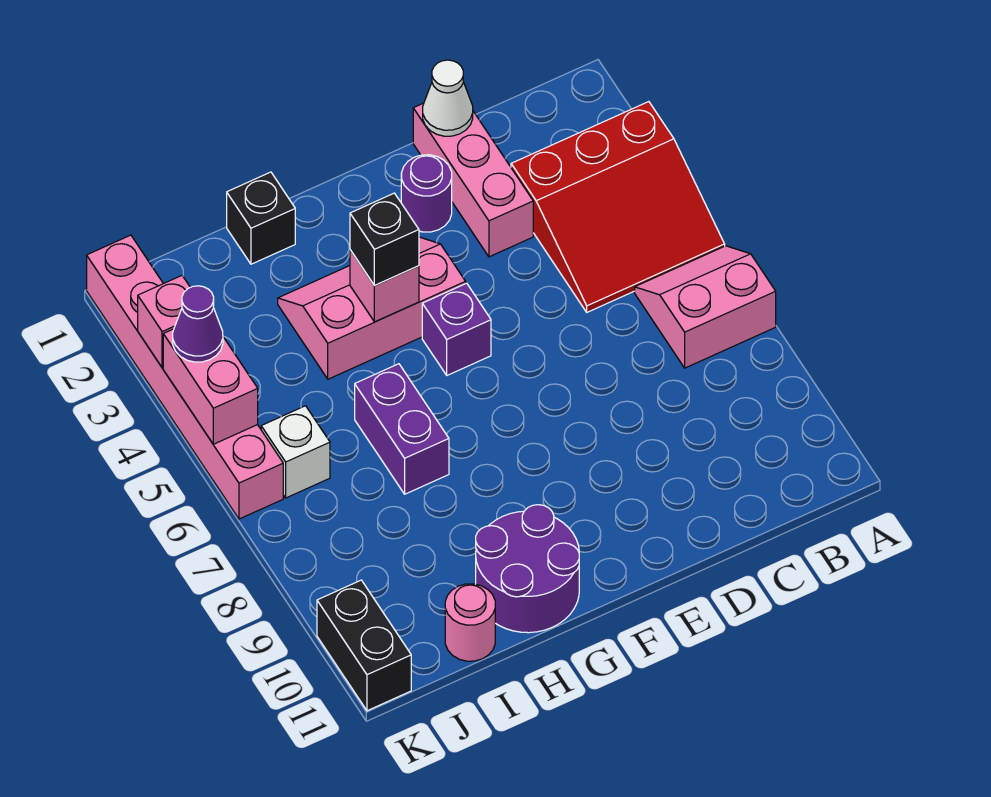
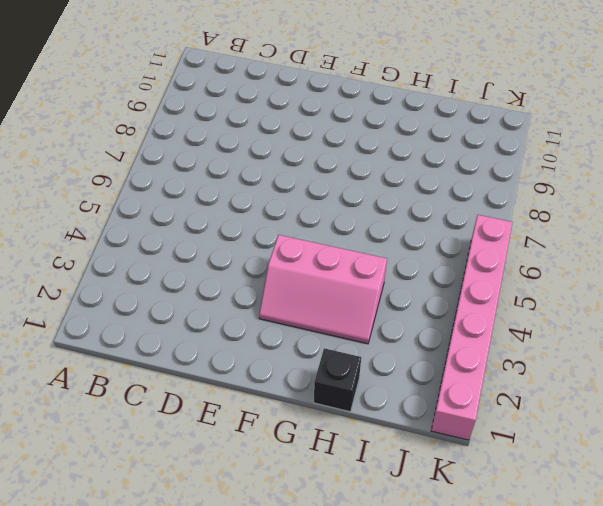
none -> red slope A3:C5 level 1 top 3
none -> pink slope A6:B7 level 1 top 7
none -> pink brick D1:D3 level 1

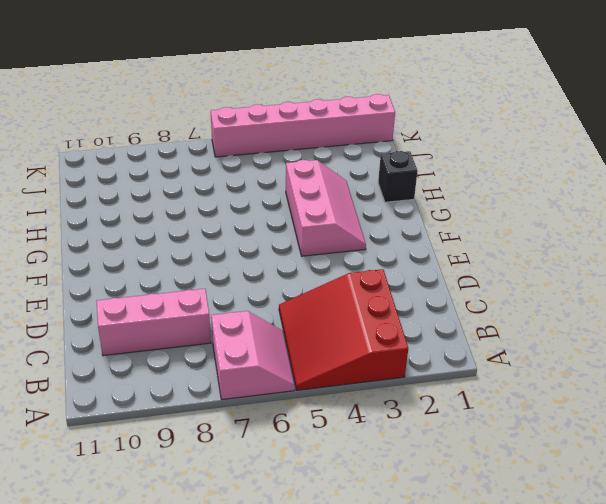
pink brick C8:C10 level 1 -> pink brick D1:D3 level 1
none -> purple round brick E2 level 1
none -> purple brick F5 level 1
none -> purple round brick G10:H11 level 1

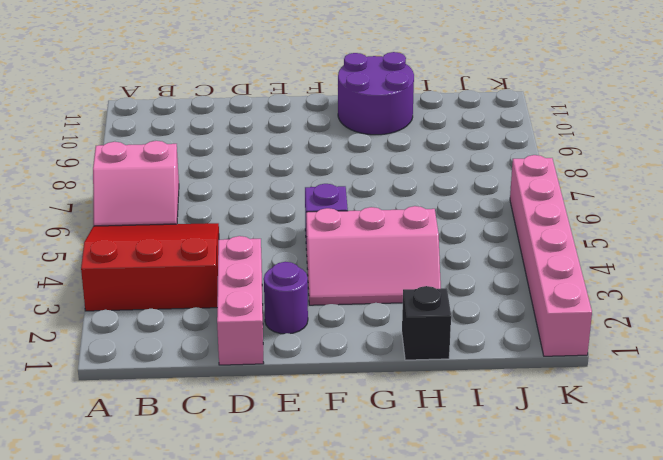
none -> purple brick H6:H7 level 1
none -> pink round brick I11 level 1
none -> white brick J6 level 1

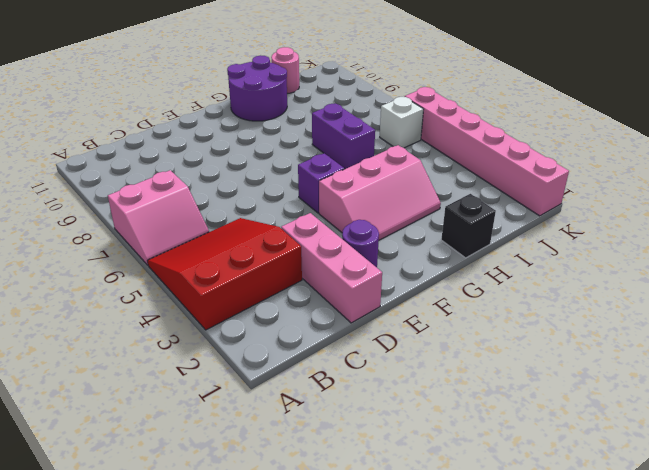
none -> black brick K10:K11 level 1
none -> white cone D1 level 2
none -> pink brick G4 level 2

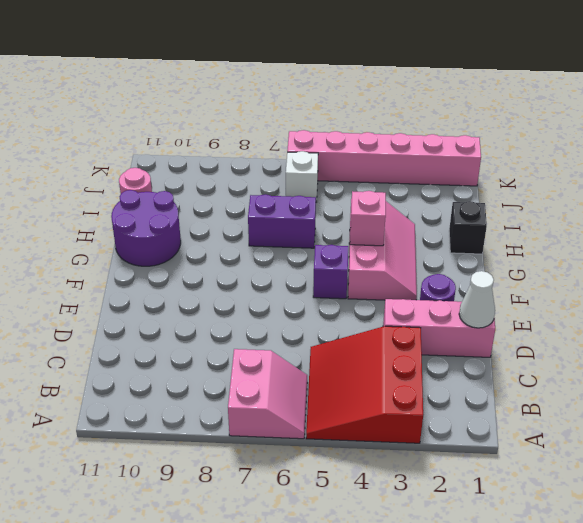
none -> black brick K10:K11 level 1
none -> pink brick K3 level 2
none -> pink brick K4:K5 level 2

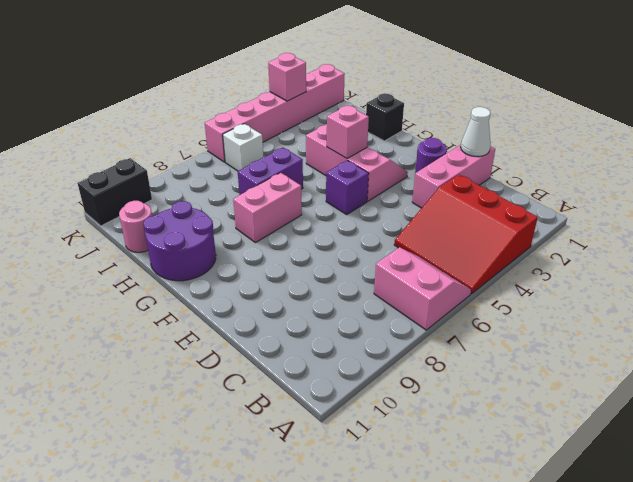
pink brick G7:G8 level 1 -> pink brick K4:K5 level 2
none -> black brick G4 level 3
none -> purple cone K4 level 3

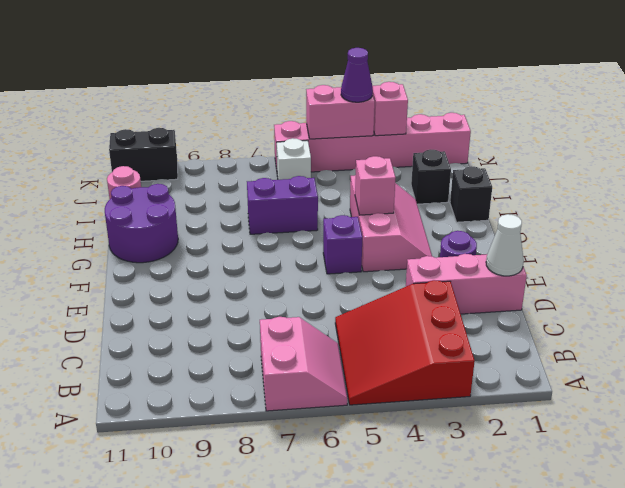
black brick I2 level 1 -> black brick G4 level 3

